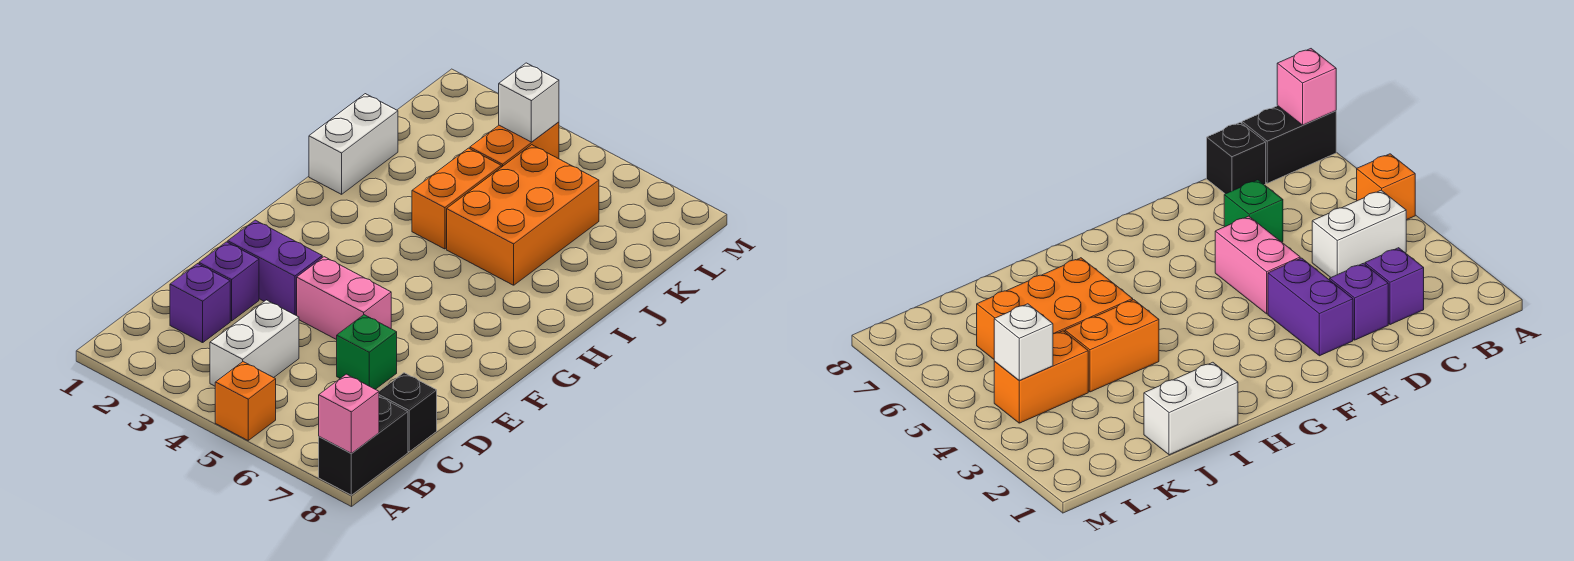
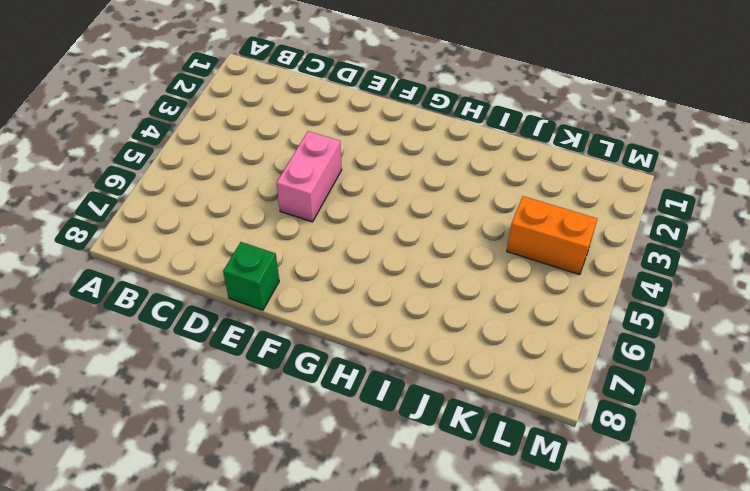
green brick E8 level 1 -> green brick D6 level 1
none -> orange brick A5 level 1
none -> black brick A8:B8 level 1
none -> white brick B4:C4 level 1

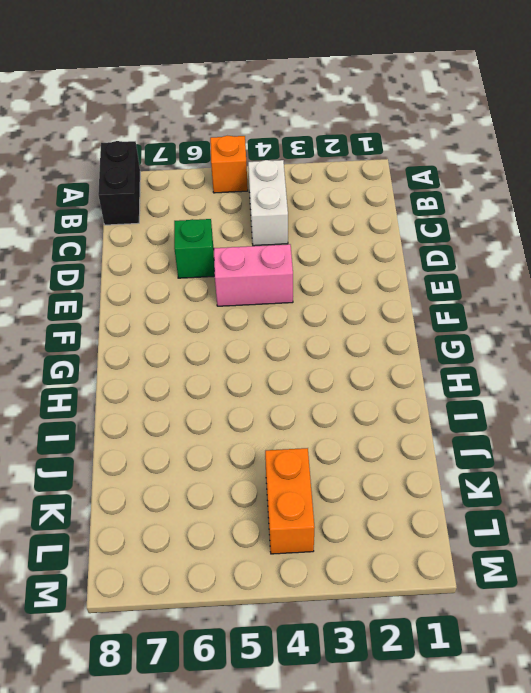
none -> purple brick C2 level 1
none -> black brick C8 level 1
none -> purple brick D2 level 1

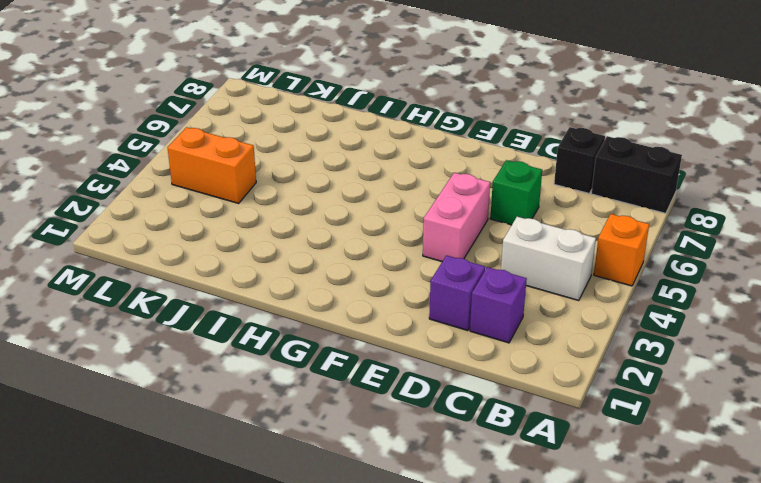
none -> purple brick E2:E3 level 1
none -> white brick I1:J1 level 1
none -> orange brick I4:J4 level 1

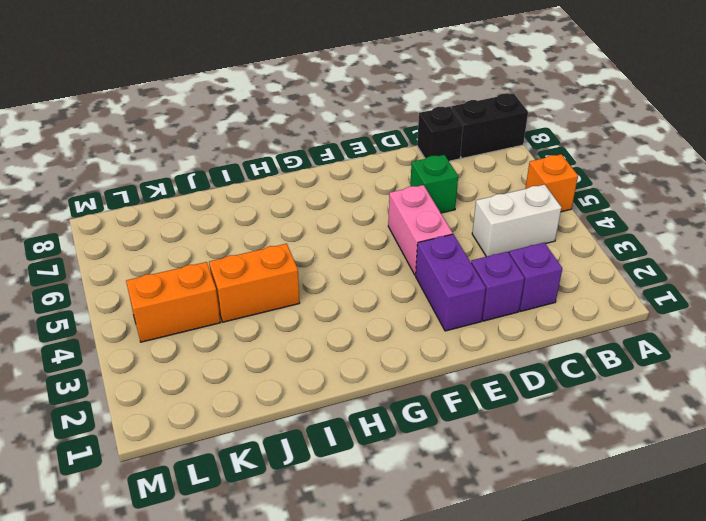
none -> white brick I1:J1 level 1
none -> orange brick I5:K6 level 1
none -> pink brick A8 level 2

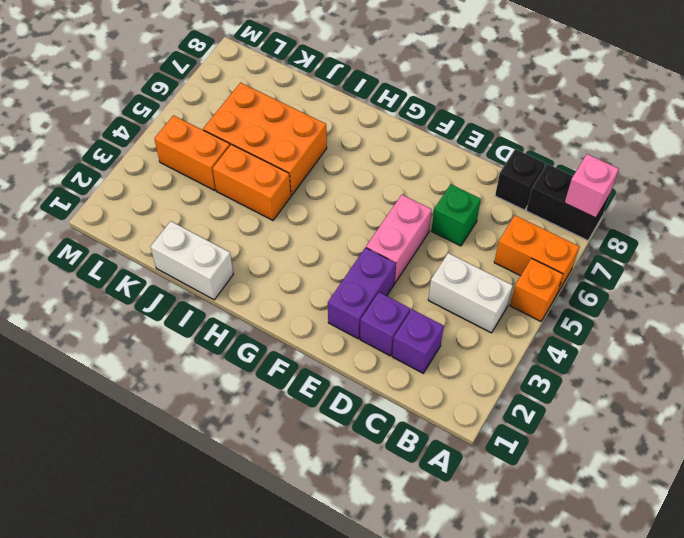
orange brick A6:B6 level 1 -> none
none -> white brick L4 level 2

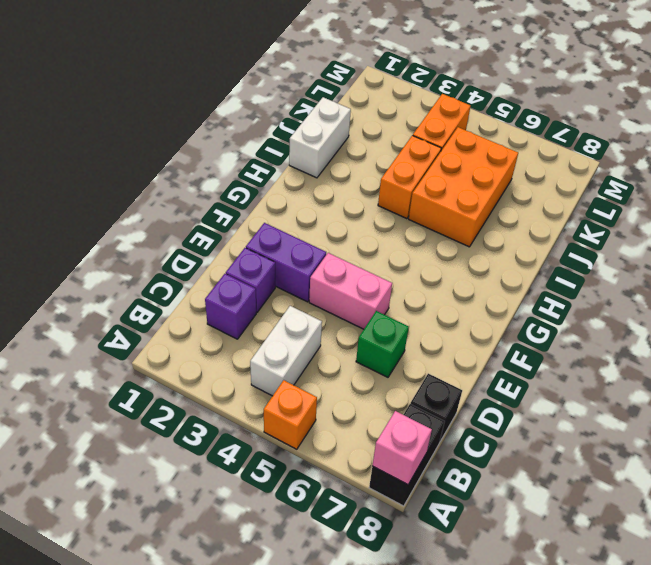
none -> white brick L4 level 2

